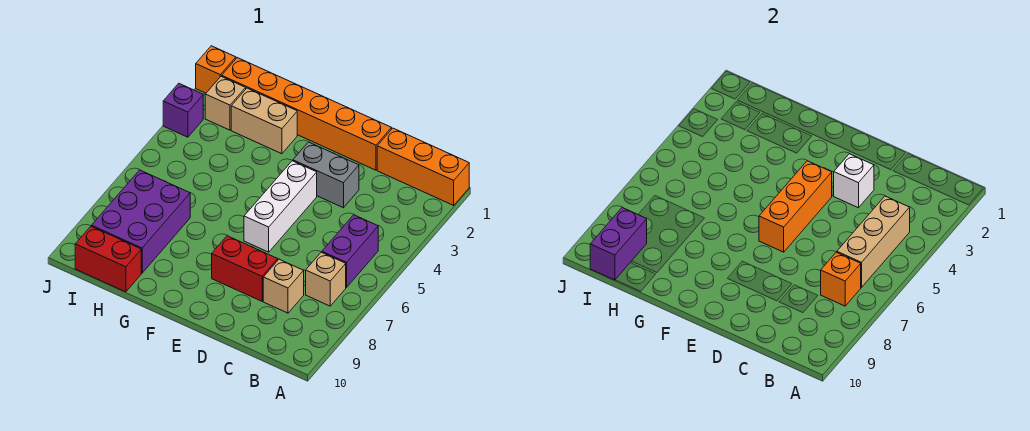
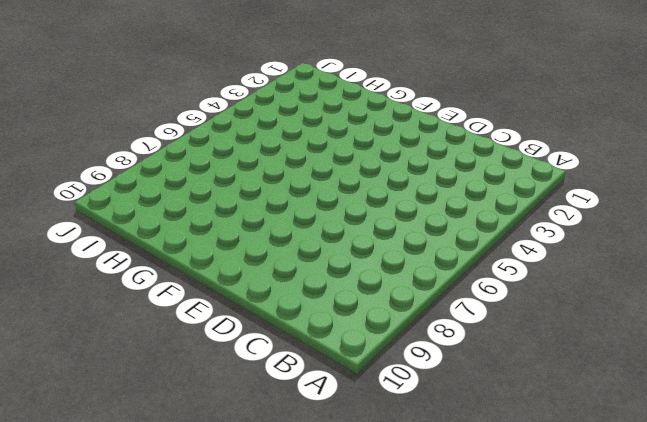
none -> orange brick A1:C1 level 1
none -> purple brick B5:B6 level 1
none -> tan brick B7 level 1

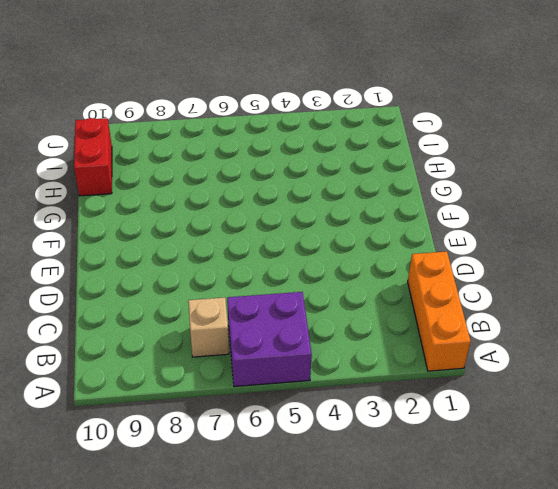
purple brick A5:B6 level 1 -> purple brick B5:B6 level 1
none -> tan brick C8 level 1
none -> orange brick D1:I1 level 1
none -> grey brick D3:E3 level 1

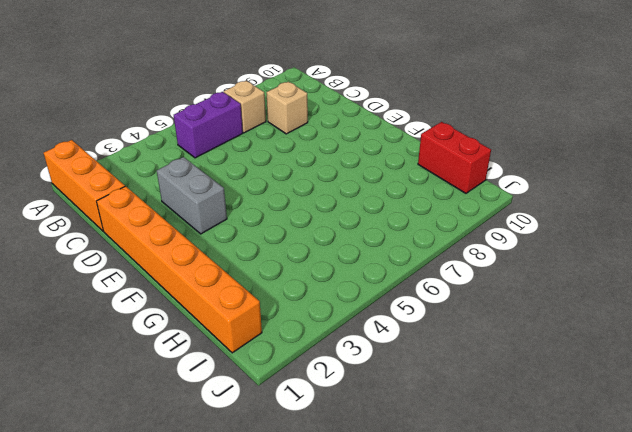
none -> red brick D8:E8 level 1
none -> white brick E4:E6 level 1
none -> tan brick G2:H2 level 1

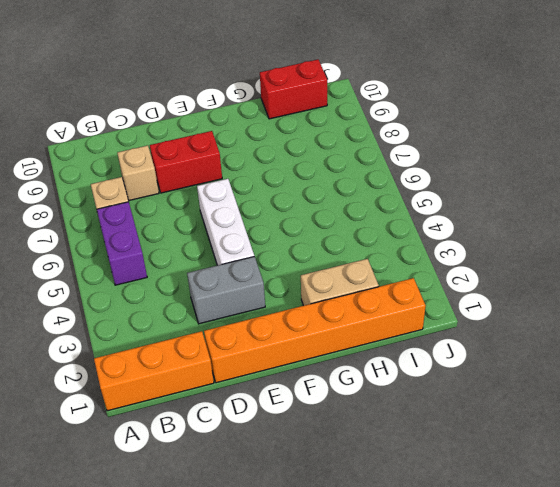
none -> purple brick H7:I9 level 1
none -> tan brick I2 level 1
none -> orange brick J1 level 1

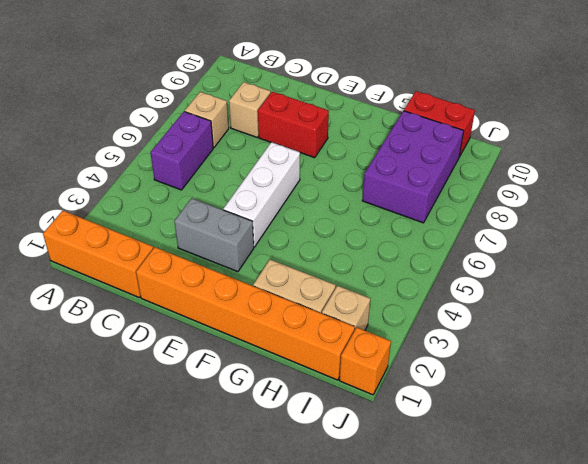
none -> purple brick J3 level 1
none -> tan brick B4:B6 level 2
none -> orange brick B7 level 2

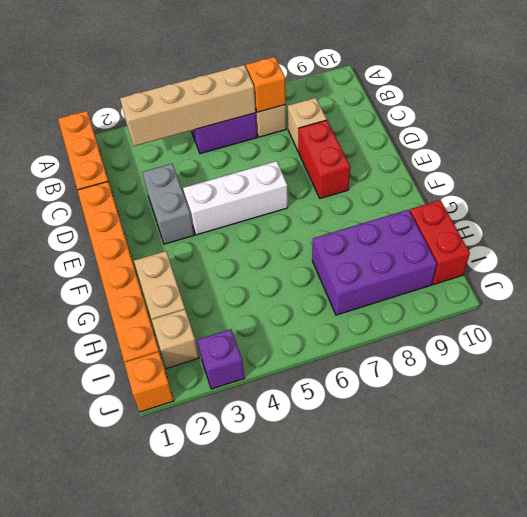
tan brick B3:B6 level 2 -> tan brick B4:B6 level 2
none -> white brick D3 level 2
none -> orange brick E4:E6 level 2
none -> purple brick I9:I10 level 2

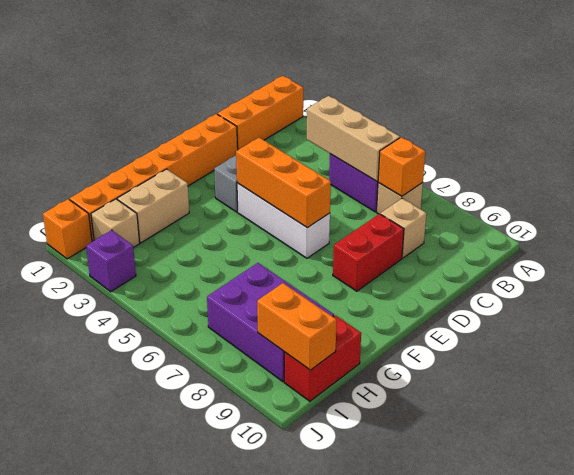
orange brick I9:I10 level 2 -> purple brick I9:I10 level 2
none -> white brick D3 level 2

